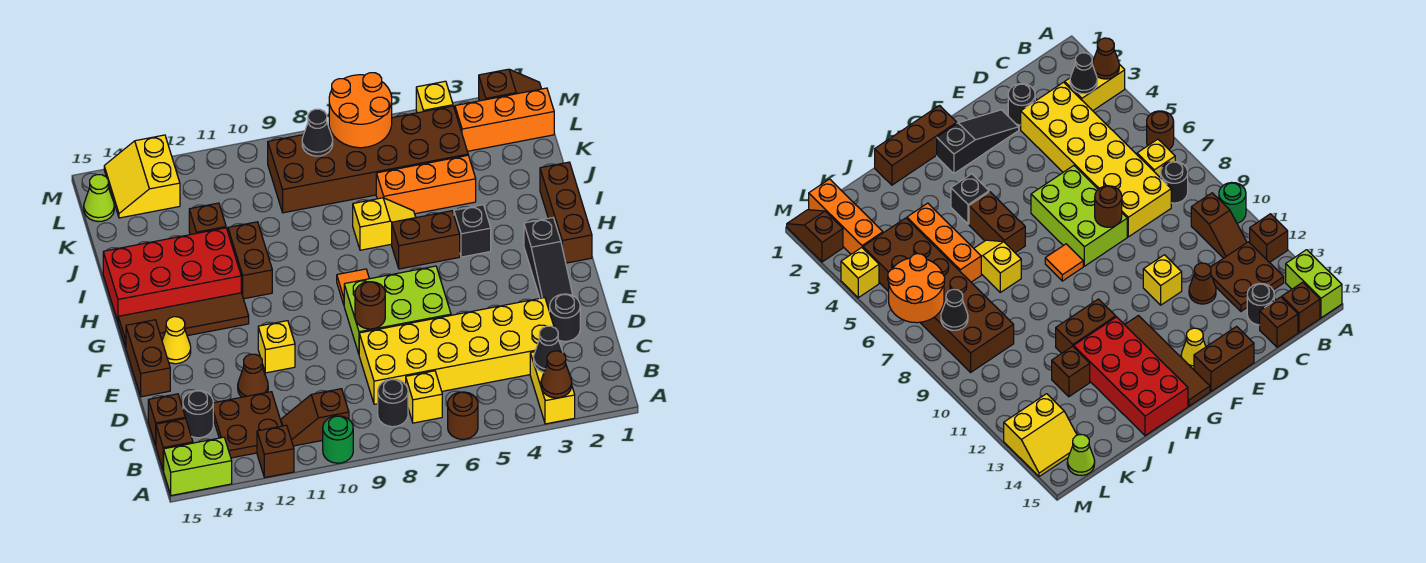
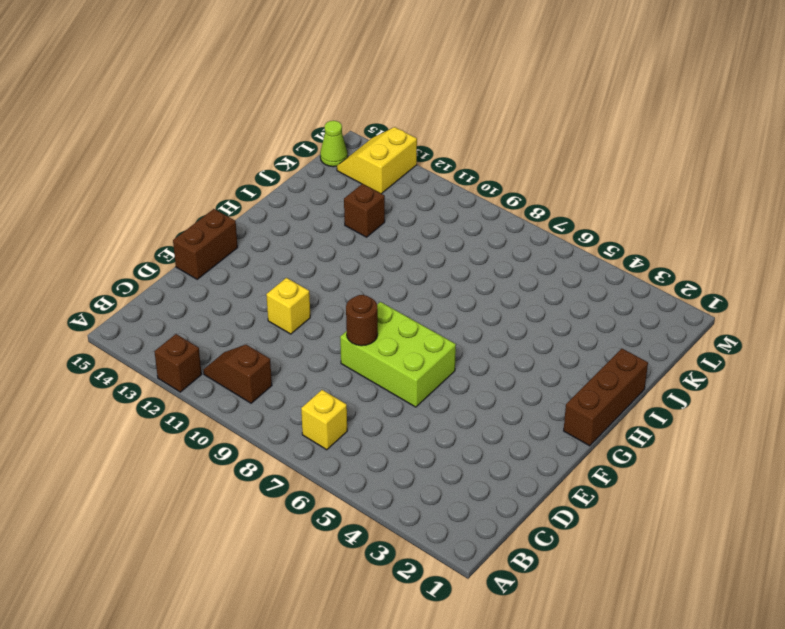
none -> yellow brick A3:B3 level 1
none -> brown round brick A6 level 1
none -> green round brick A10 level 1
none -> lime brick A14:A15 level 1

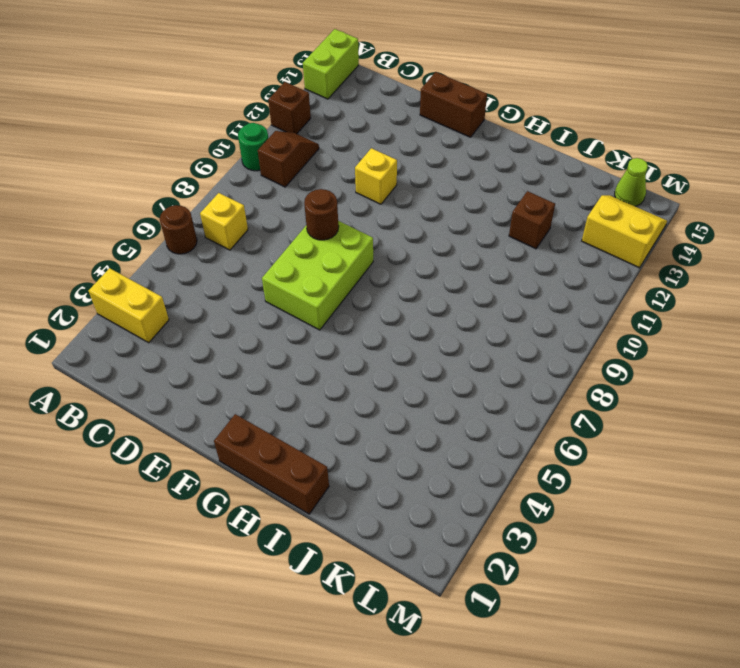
none -> black round brick B8 level 1
none -> brown plate B12:C13 level 1
none -> brown brick B15 level 1
none -> yellow brick C3:D8 level 1

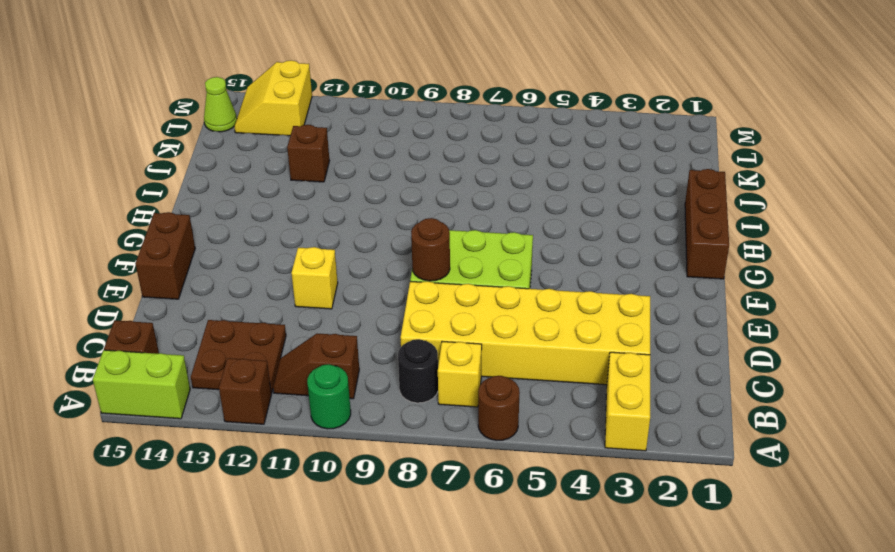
none -> black round brick C14 level 1
none -> brown brick C15 level 1
none -> black round brick D2 level 1
none -> brown cone D12 level 1

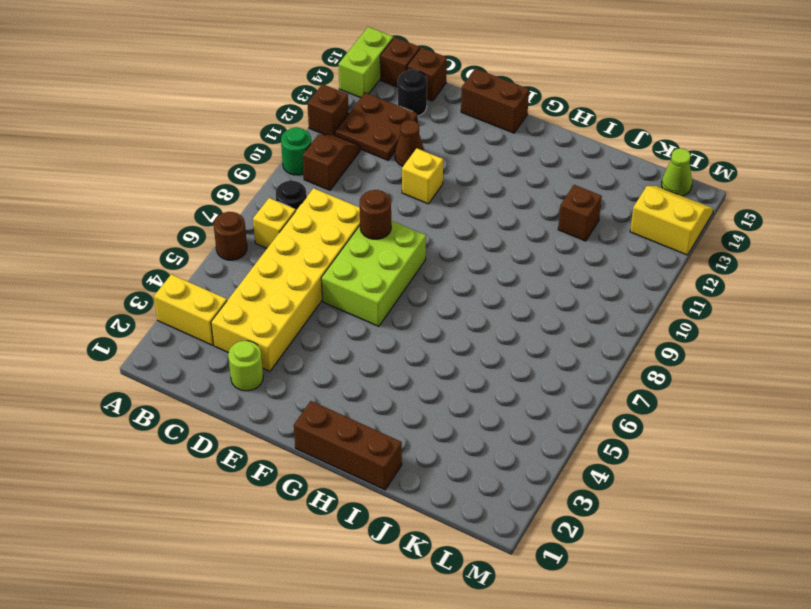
lime round brick D2 level 1 -> black round brick D2 level 1
none -> black slope E2:G2 level 1 top G
none -> yellow cone F14 level 1
none -> orange tile G8 level 1
none -> brown tile G12:G15 level 1

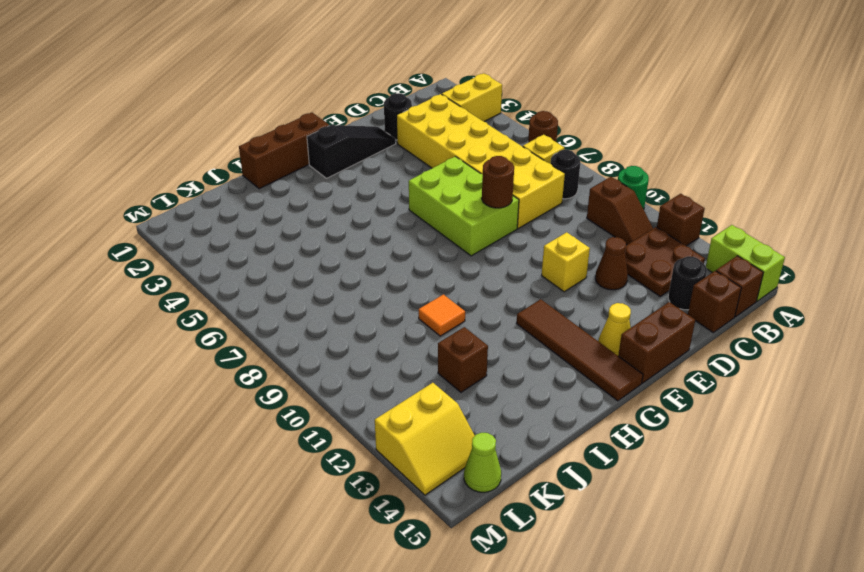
orange tile I10 level 1 -> orange tile G8 level 1
none -> black brick H4 level 1
none -> brown brick H5:H6 level 1
none -> brown brick H11:I11 level 1
none -> red brick H12:I15 level 1

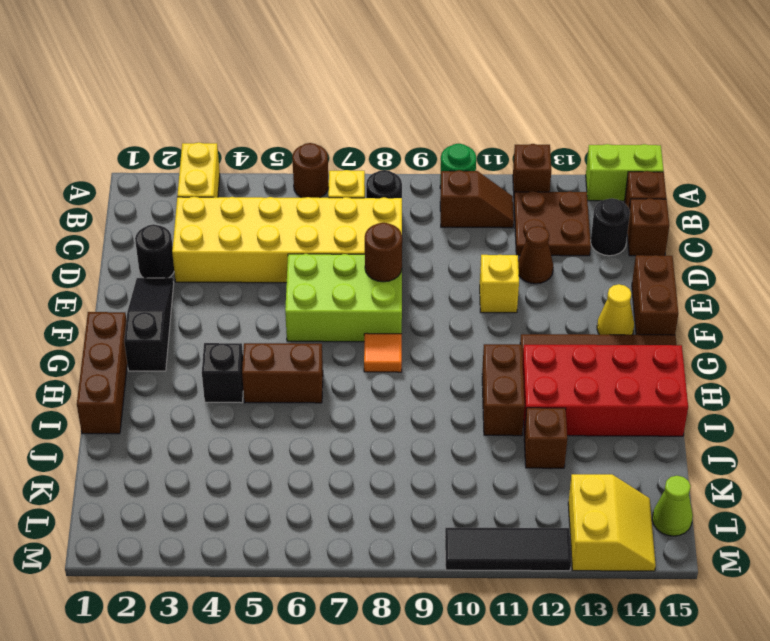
black tile M10:M12 level 1 -> none
none -> yellow slope I6:I7 level 1 top 7
none -> orange brick J4:J6 level 1
none -> brown brick K4:L9 level 1
none -> orange brick L1:L3 level 1

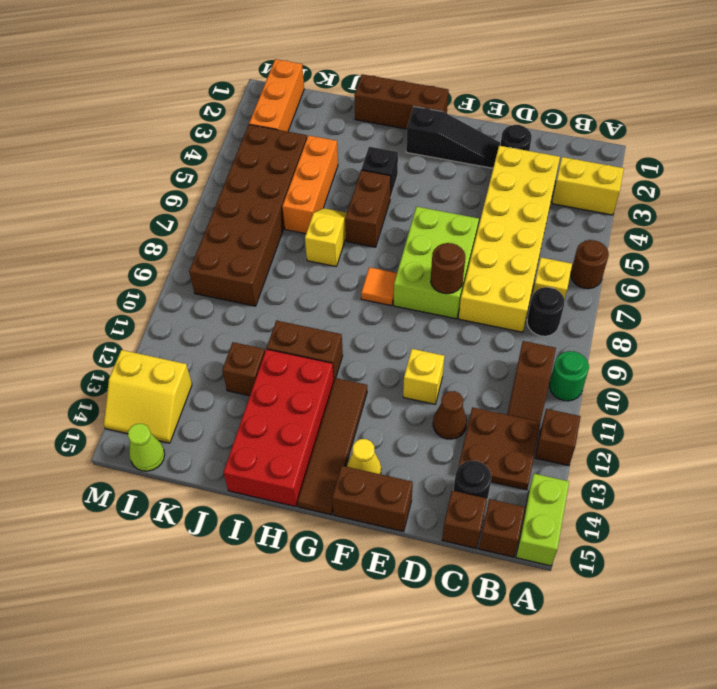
none -> brown slope M1:M2 level 1 top 2
none -> yellow brick M4 level 1
none -> brown cone A3 level 2
none -> black cone B3 level 2

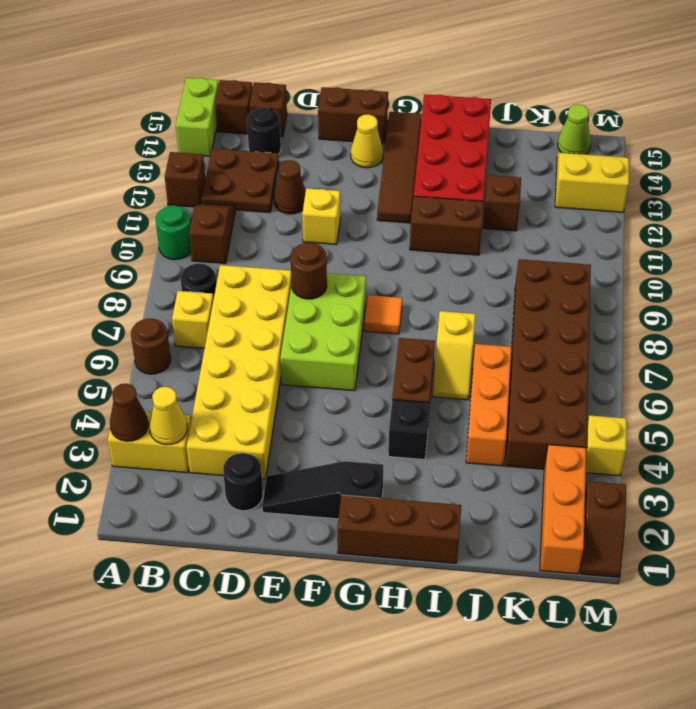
yellow cone B3 level 2 -> black cone B3 level 2
none -> orange round brick L6:M7 level 2
none -> black cone L8 level 2

